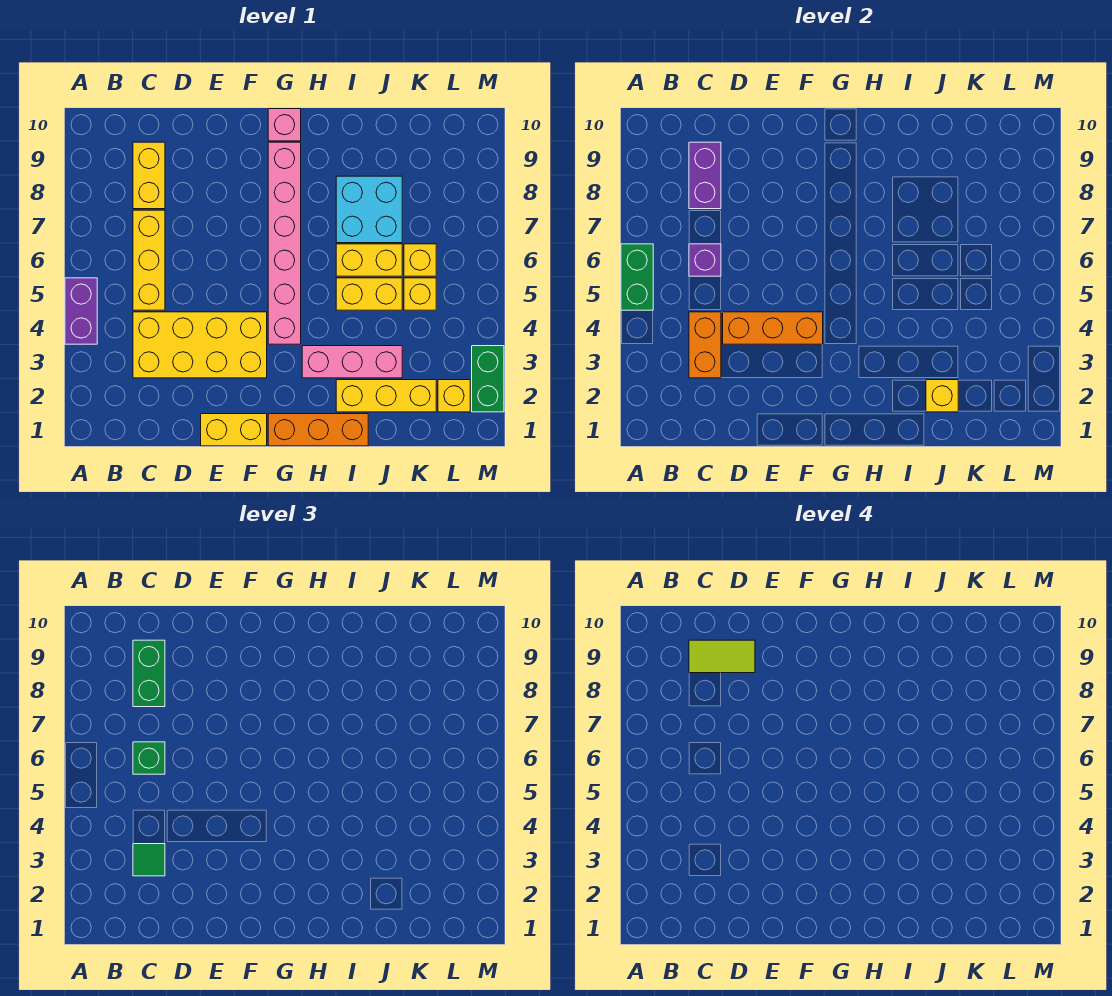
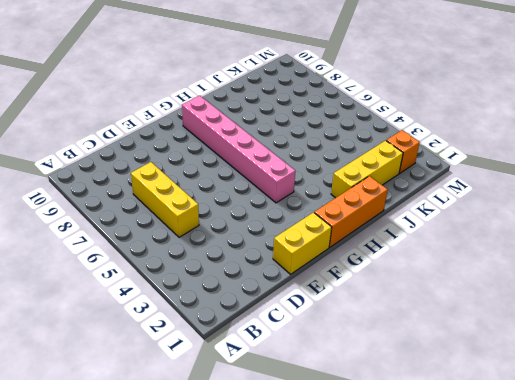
orange brick L2 level 1 -> yellow brick L2 level 1
none -> purple brick A4:A5 level 1
none -> yellow brick C3:F4 level 1
none -> yellow brick C8:C9 level 1

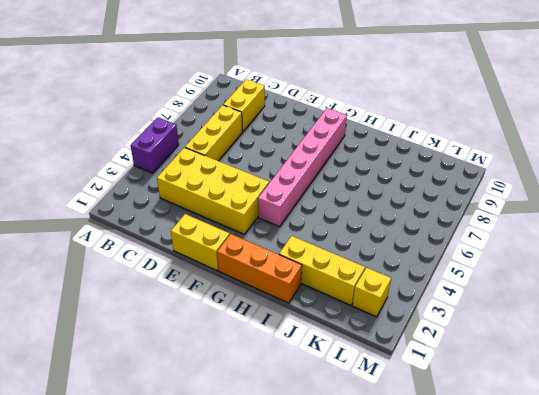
none -> pink brick G10 level 1
none -> pink brick H3:J3 level 1
none -> yellow brick I5:J5 level 1

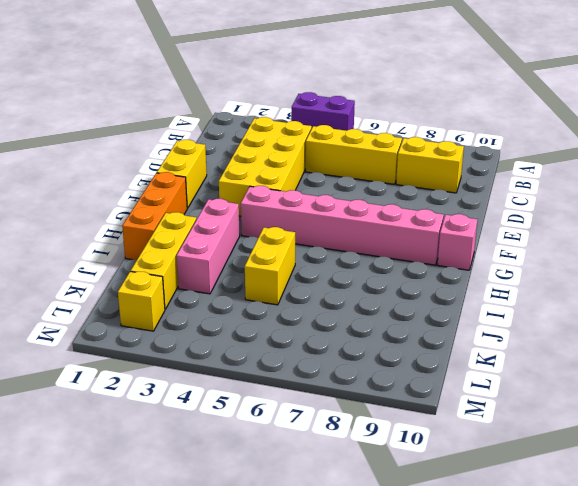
none -> yellow brick I6:J6 level 1
none -> cyan brick I7:J8 level 1
none -> yellow brick K5 level 1

